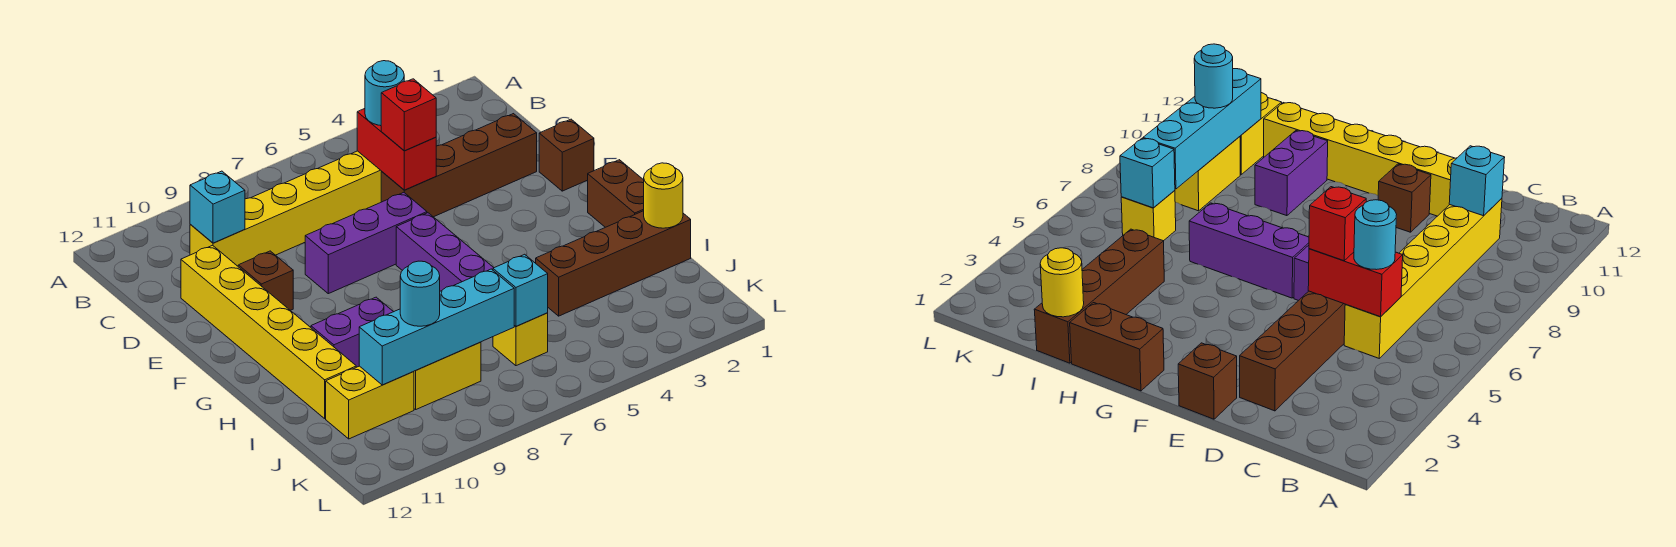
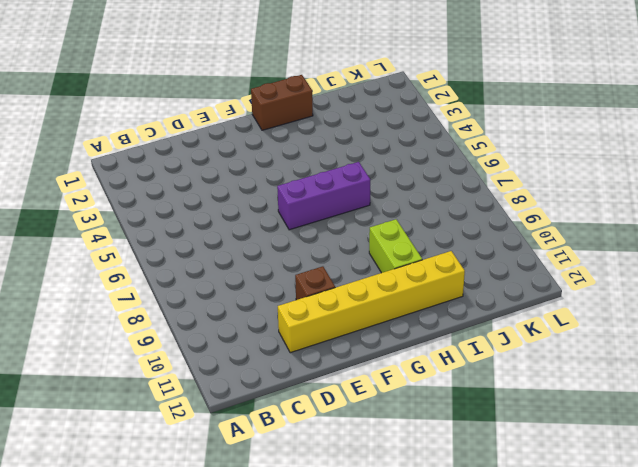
lime brick H9:H10 level 1 -> purple brick H9:H10 level 1
none -> yellow brick C5:C10 level 1
none -> brown brick D2:D5 level 1
none -> brown brick E1 level 1

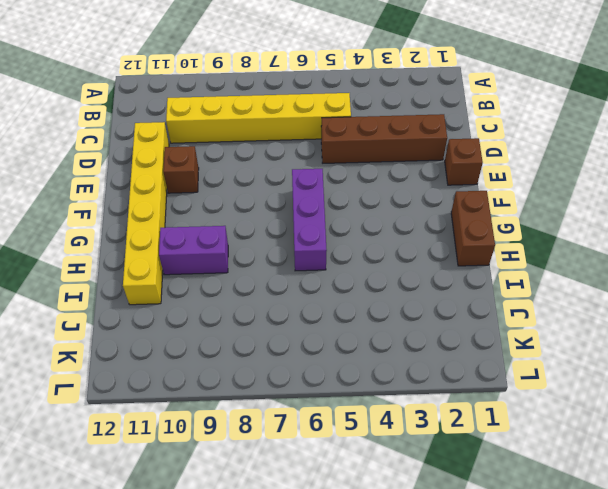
none -> purple brick E6:E8 level 1
none -> brown brick I1:I4 level 1
none -> yellow brick J6 level 1

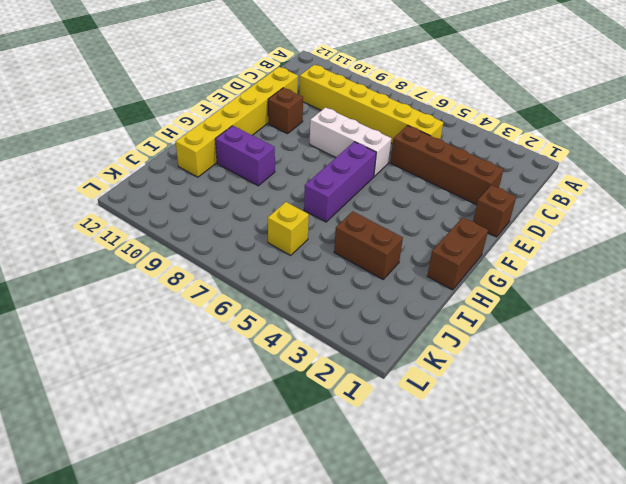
white brick E6:E8 level 1 -> purple brick E6:E8 level 1
brown brick I3:I4 level 1 -> brown brick I1:I4 level 1
none -> yellow brick J8:J9 level 1
none -> yellow brick J10:J11 level 1
none -> red brick C5:D5 level 2

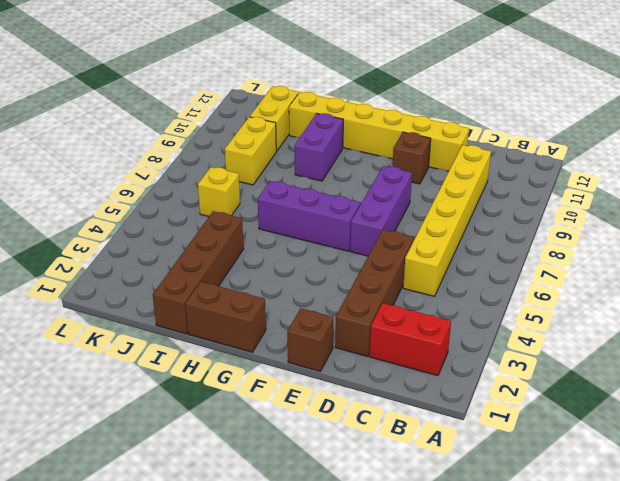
red brick B2:C2 level 1 -> red brick C5:D5 level 2
none -> cyan brick C10 level 2
none -> yellow round brick I1 level 2
none -> cyan brick J6 level 2

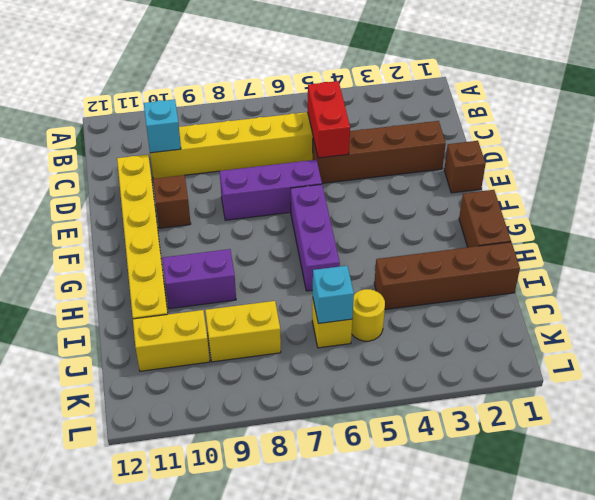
yellow round brick J5 level 1 -> yellow round brick I1 level 2
none -> cyan brick J7:J10 level 2
none -> cyan round brick C5 level 3
none -> red brick D5 level 3

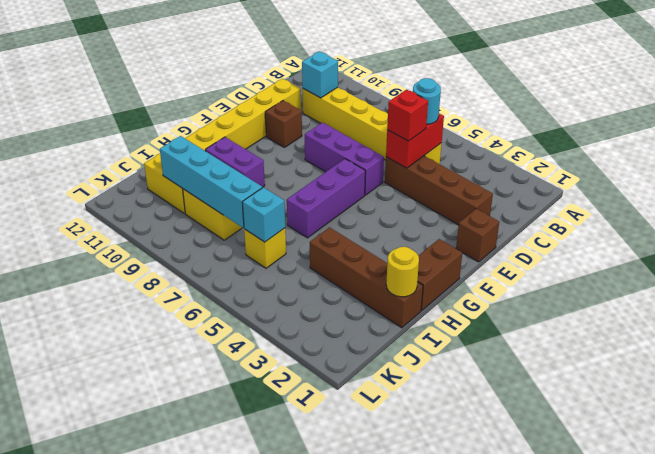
none -> cyan round brick J9 level 3

